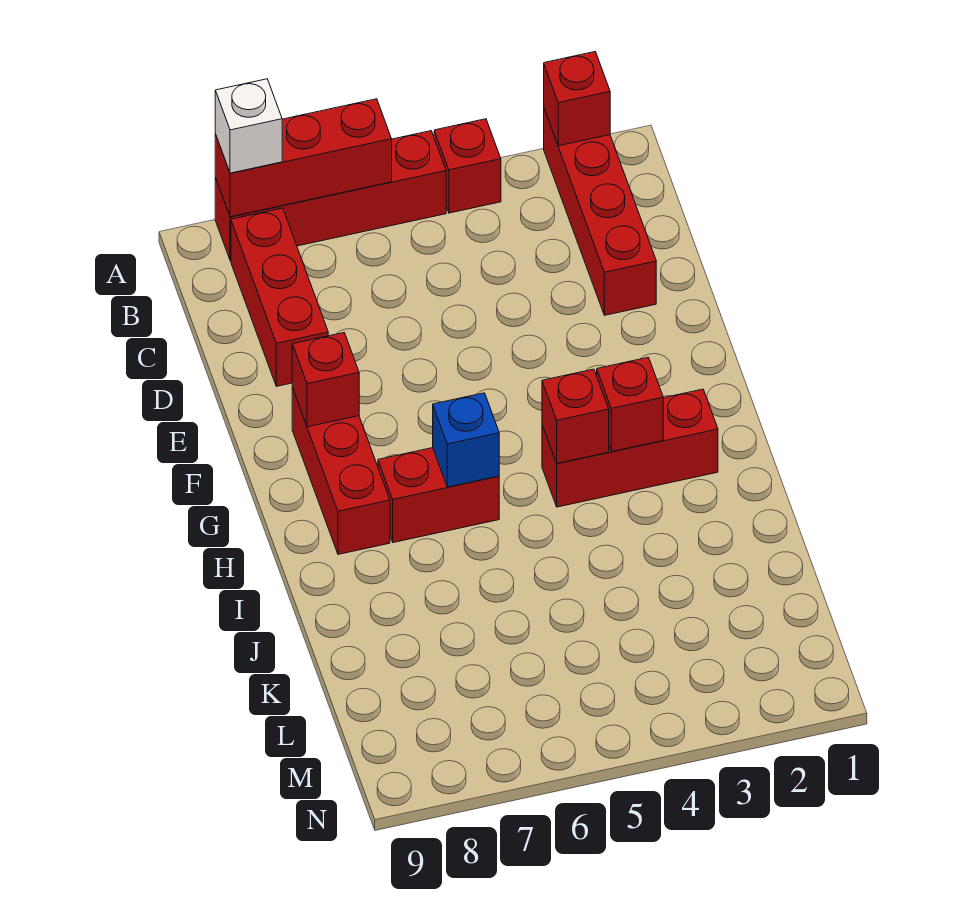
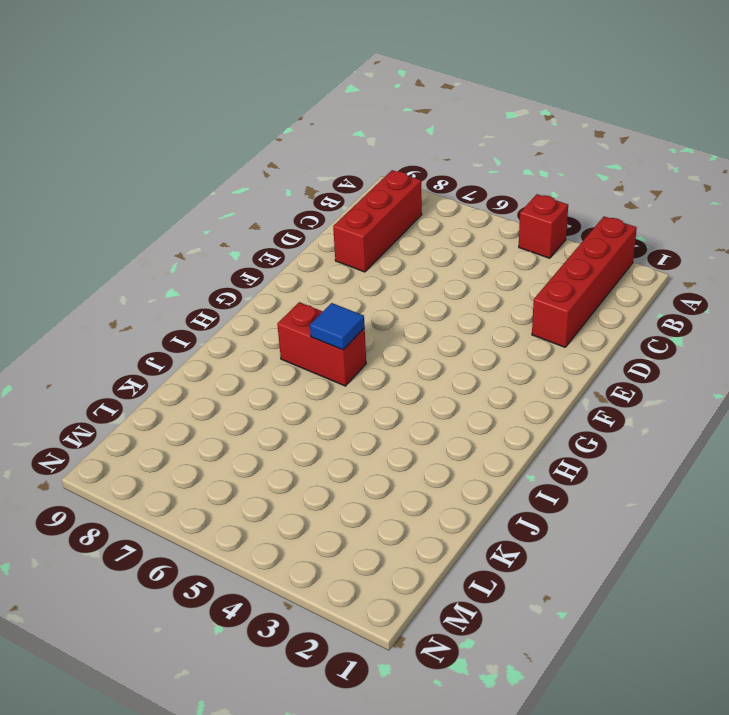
blue tile H6 level 2 -> blue brick H6 level 2
none -> red brick A5:A8 level 1
none -> red brick F8:H8 level 1
none -> red brick H2:H4 level 1

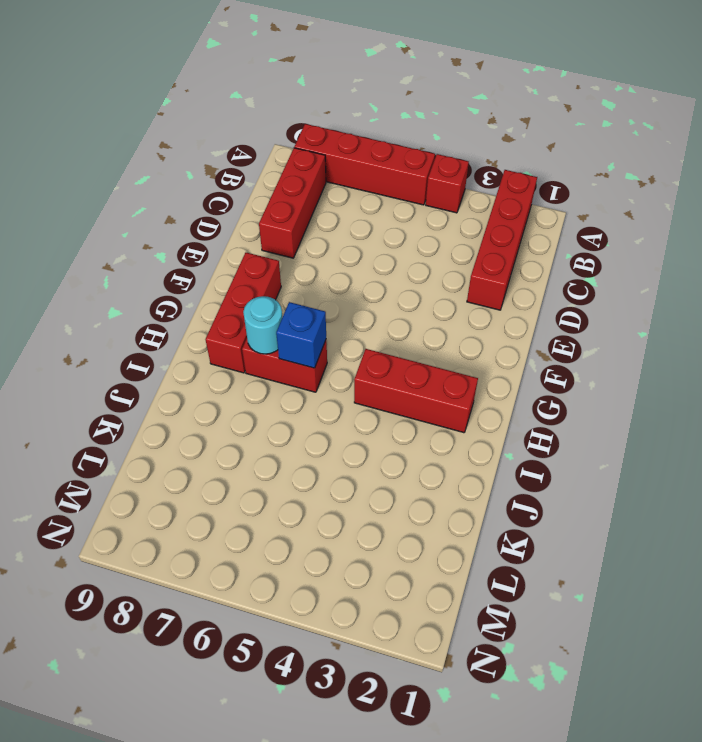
cyan round brick H7 level 2 -> none
none -> red brick A2 level 2
none -> red brick A6:A8 level 2
none -> red brick F8 level 2

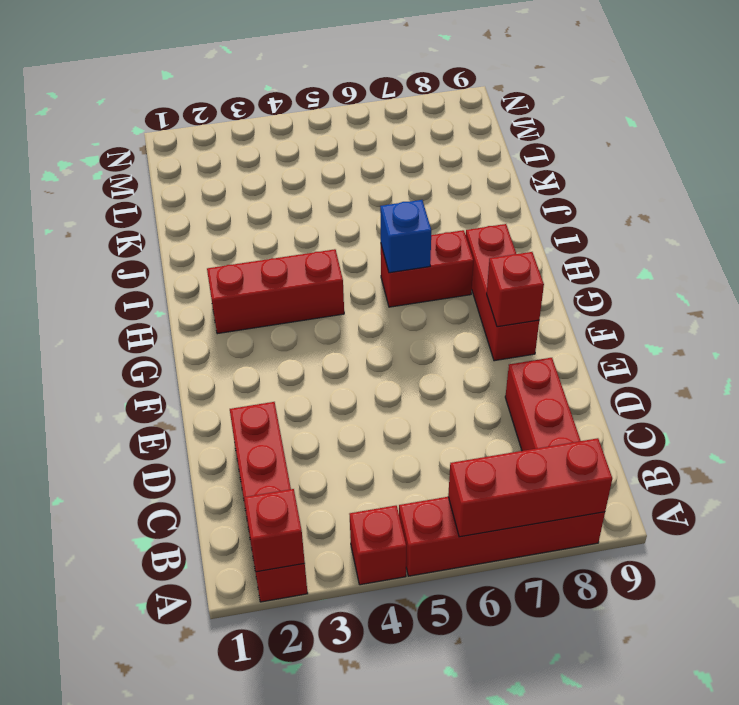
none -> red brick H3 level 2
none -> red brick H4 level 2
none -> white brick A8 level 3

